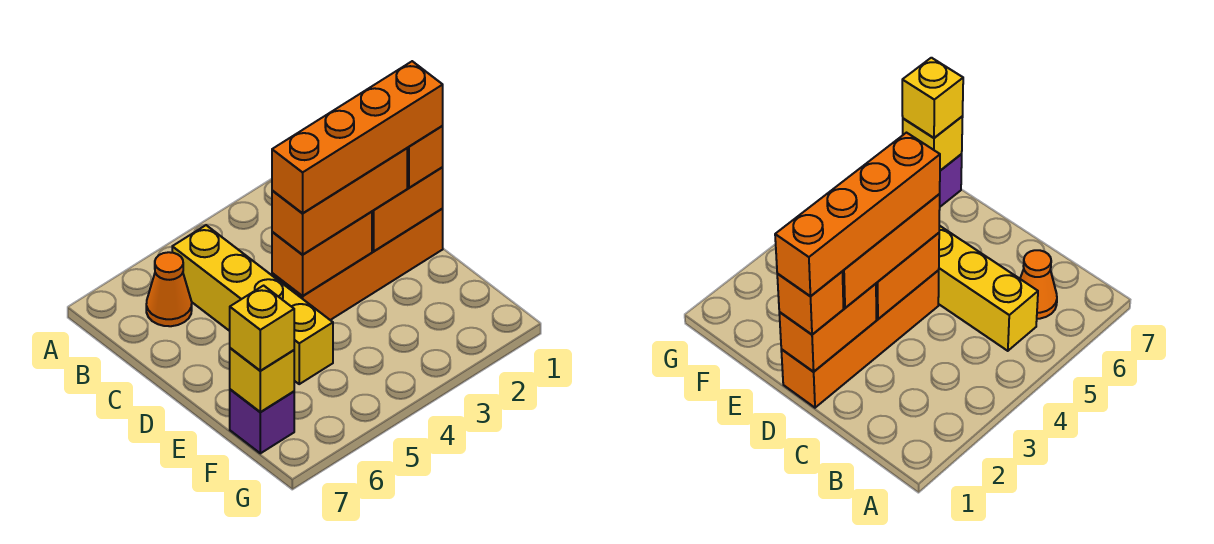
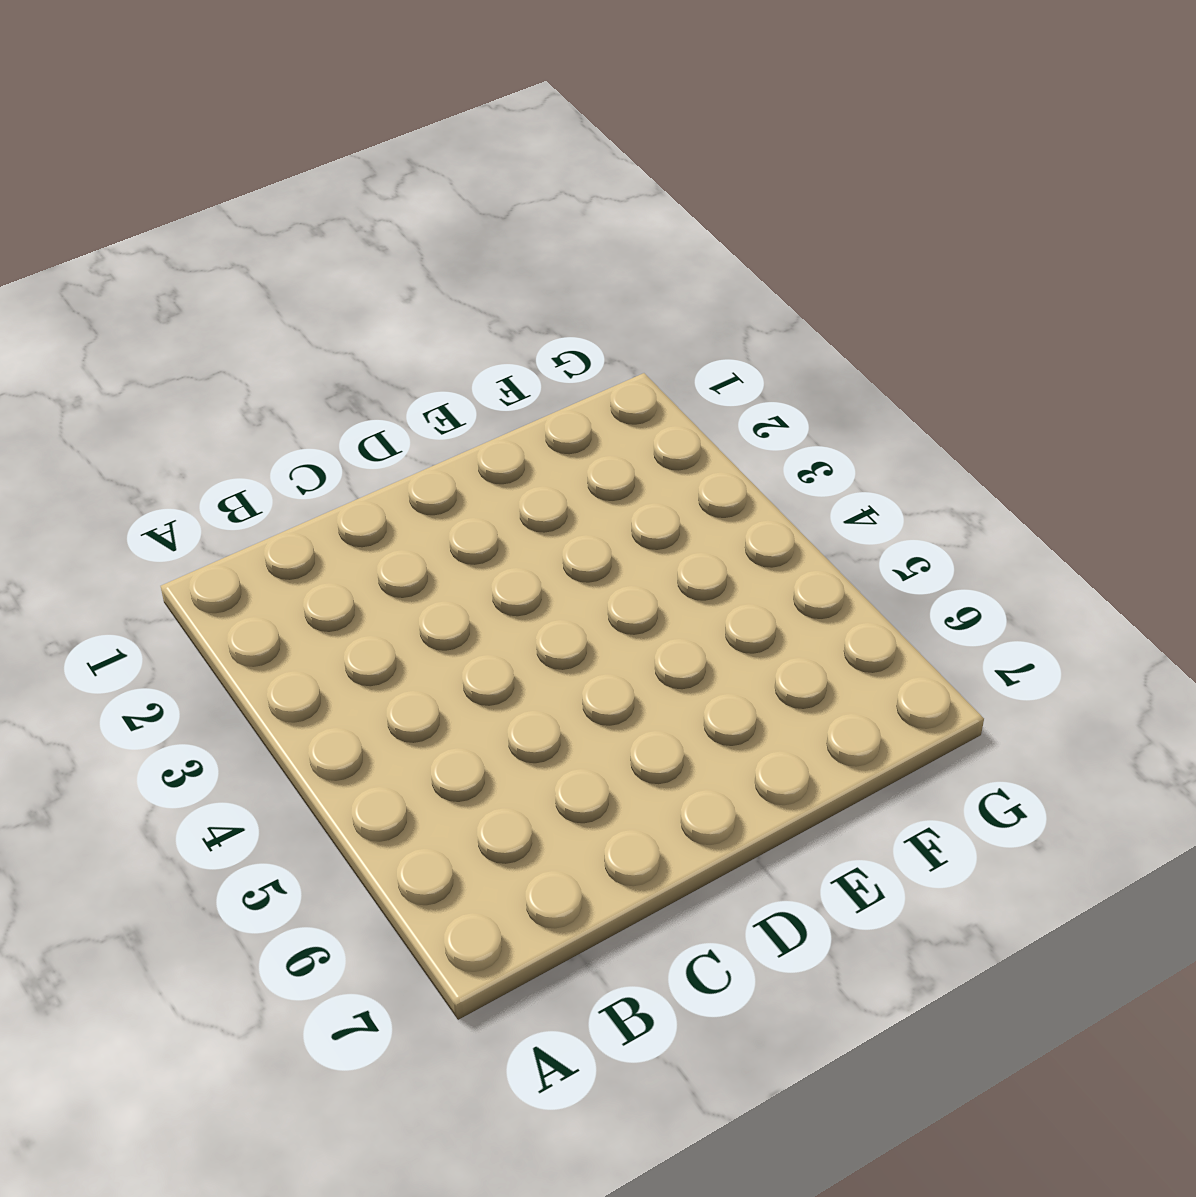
none -> yellow brick B5:E5 level 1
none -> orange cone B6 level 1

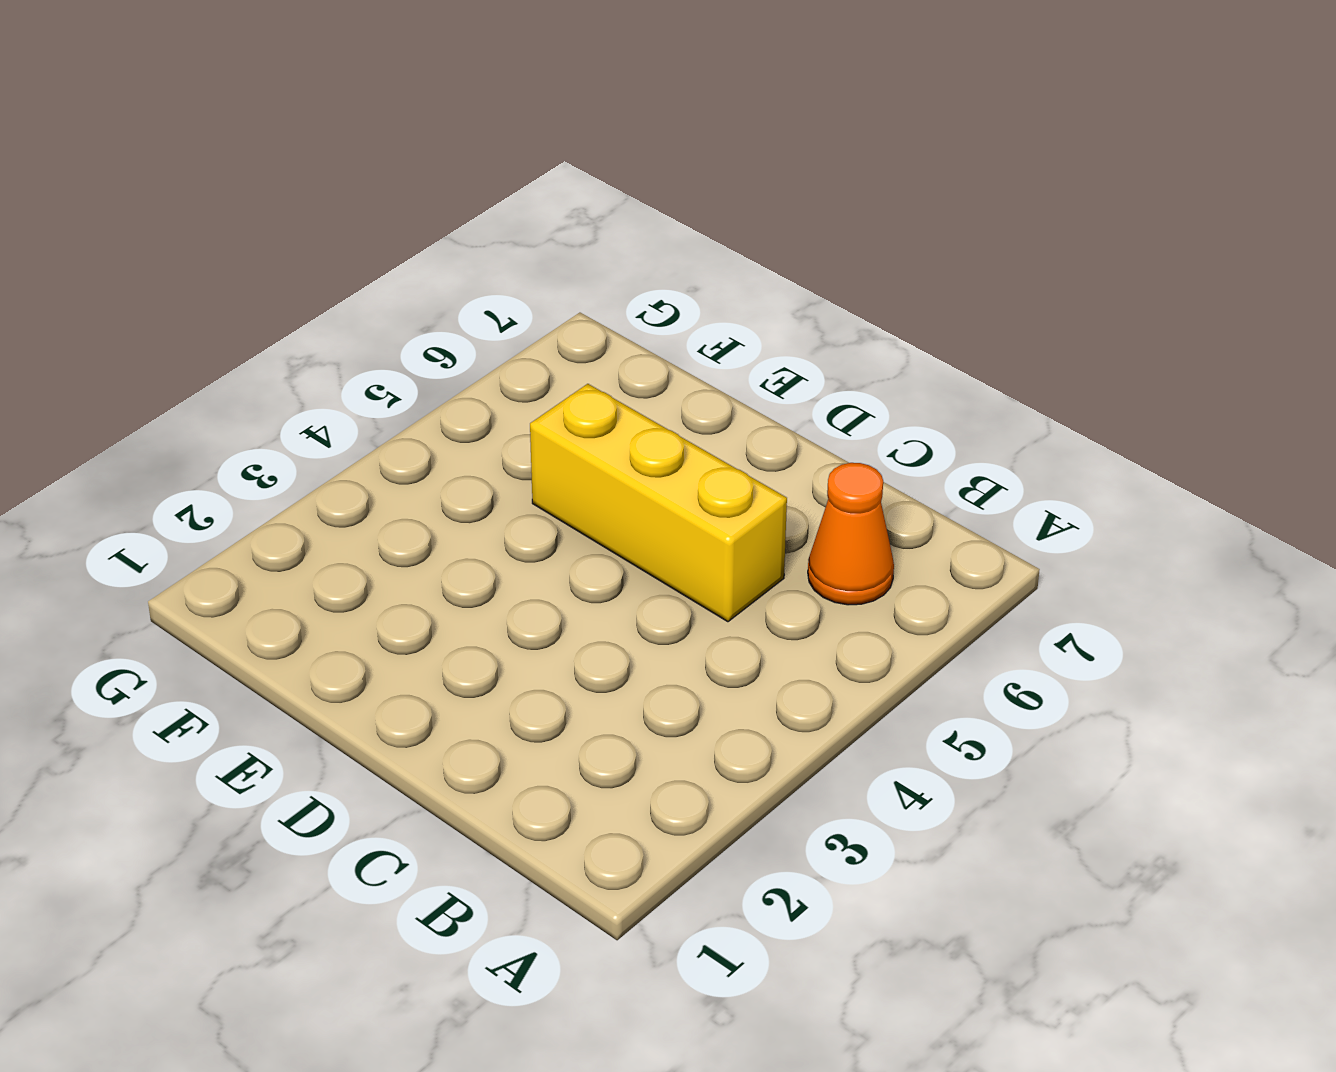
yellow brick C5:E5 level 1 -> yellow brick B5:E5 level 1
none -> orange brick D1:D4 level 1
none -> purple brick F7 level 1

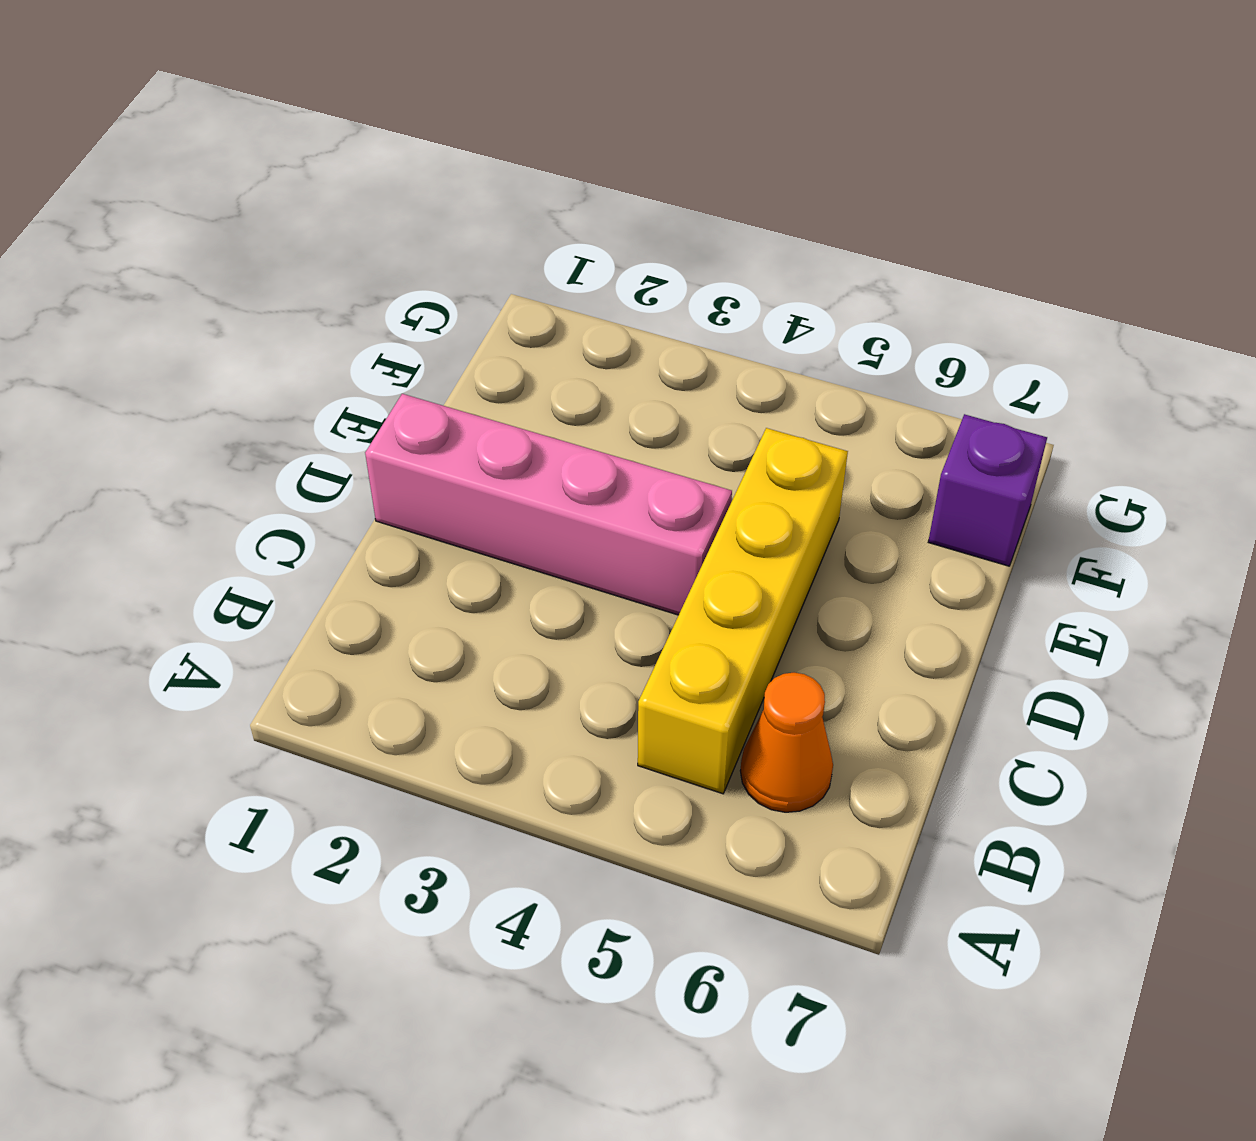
pink brick D1:D4 level 1 -> orange brick D1:D4 level 1
none -> orange brick D1:D2 level 2
none -> orange brick D3:D4 level 2

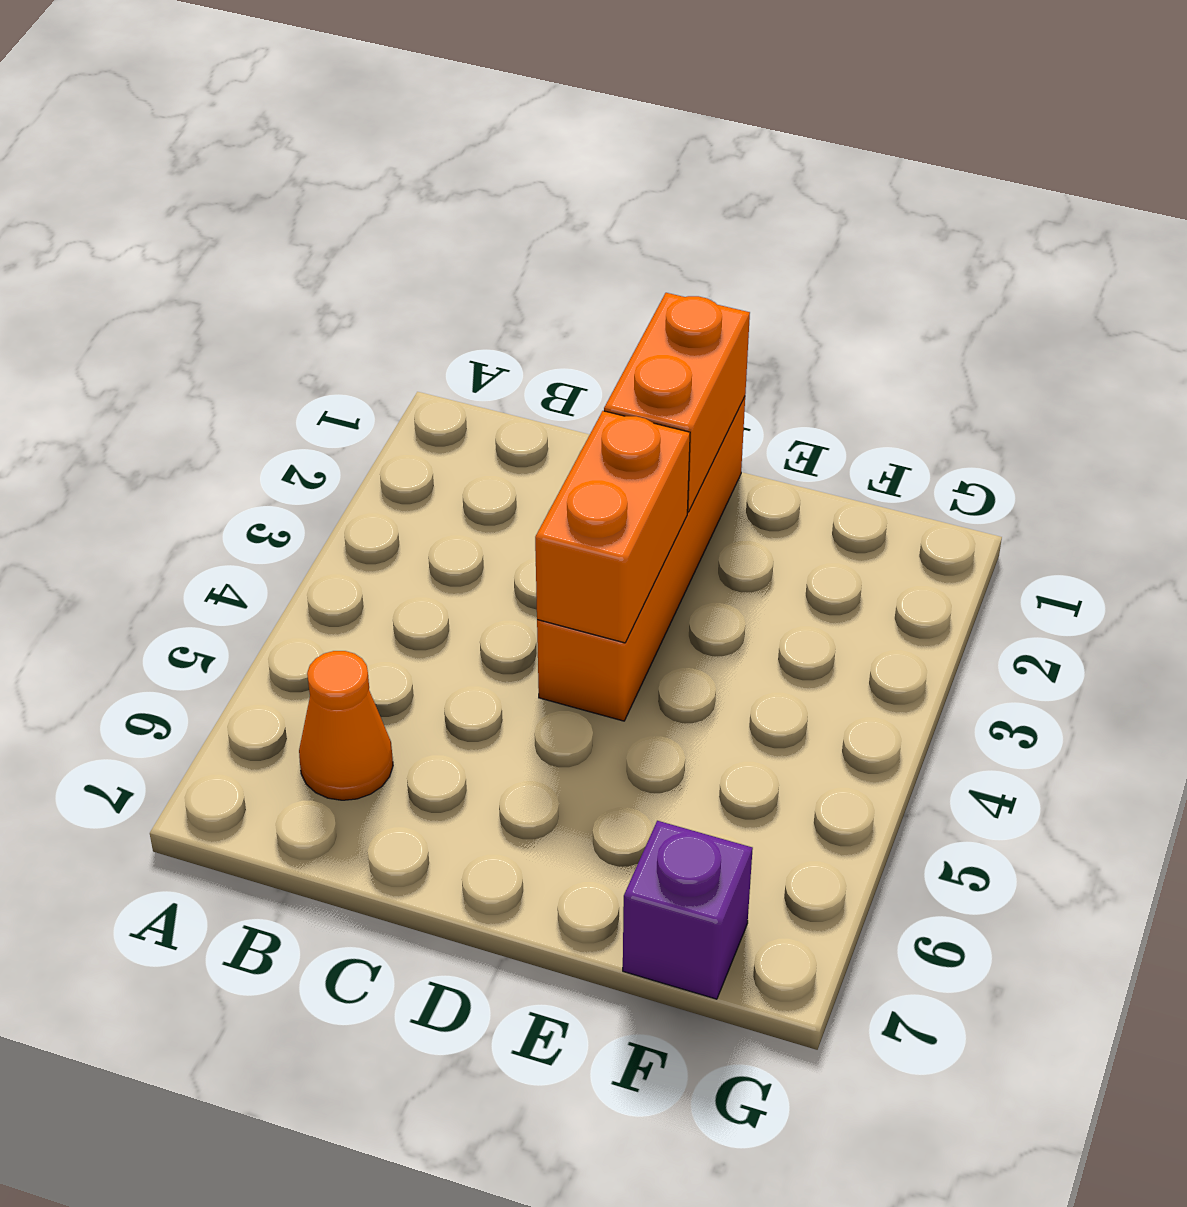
none -> yellow brick B5:E5 level 1
none -> yellow brick F7 level 2

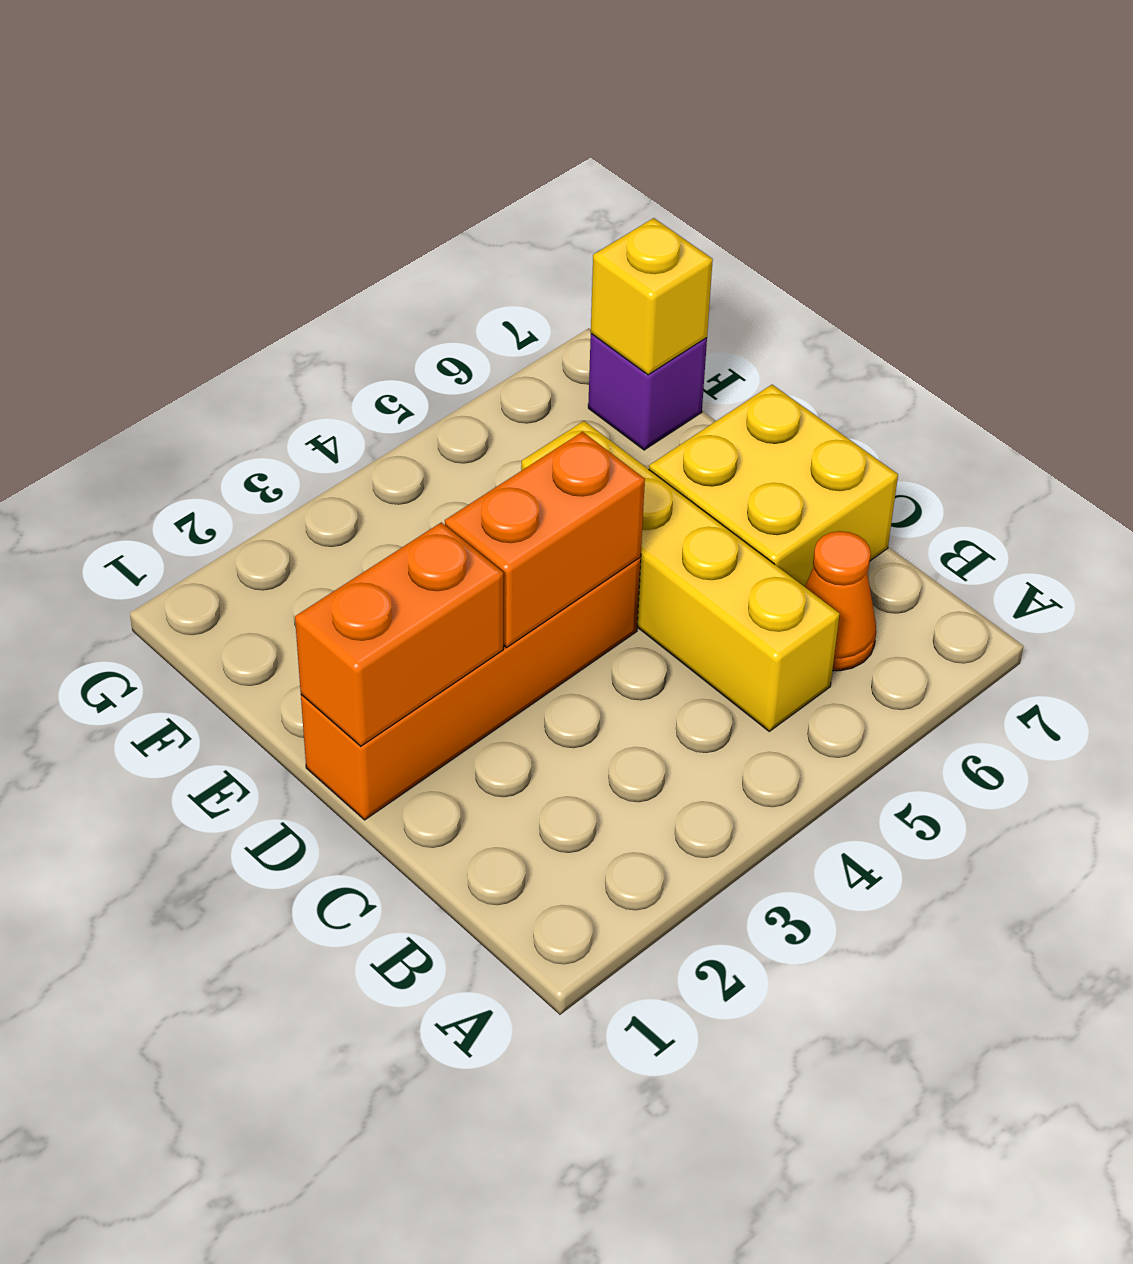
yellow brick C6:D7 level 1 -> none
none -> orange brick D1 level 3
none -> orange brick D2:D4 level 3

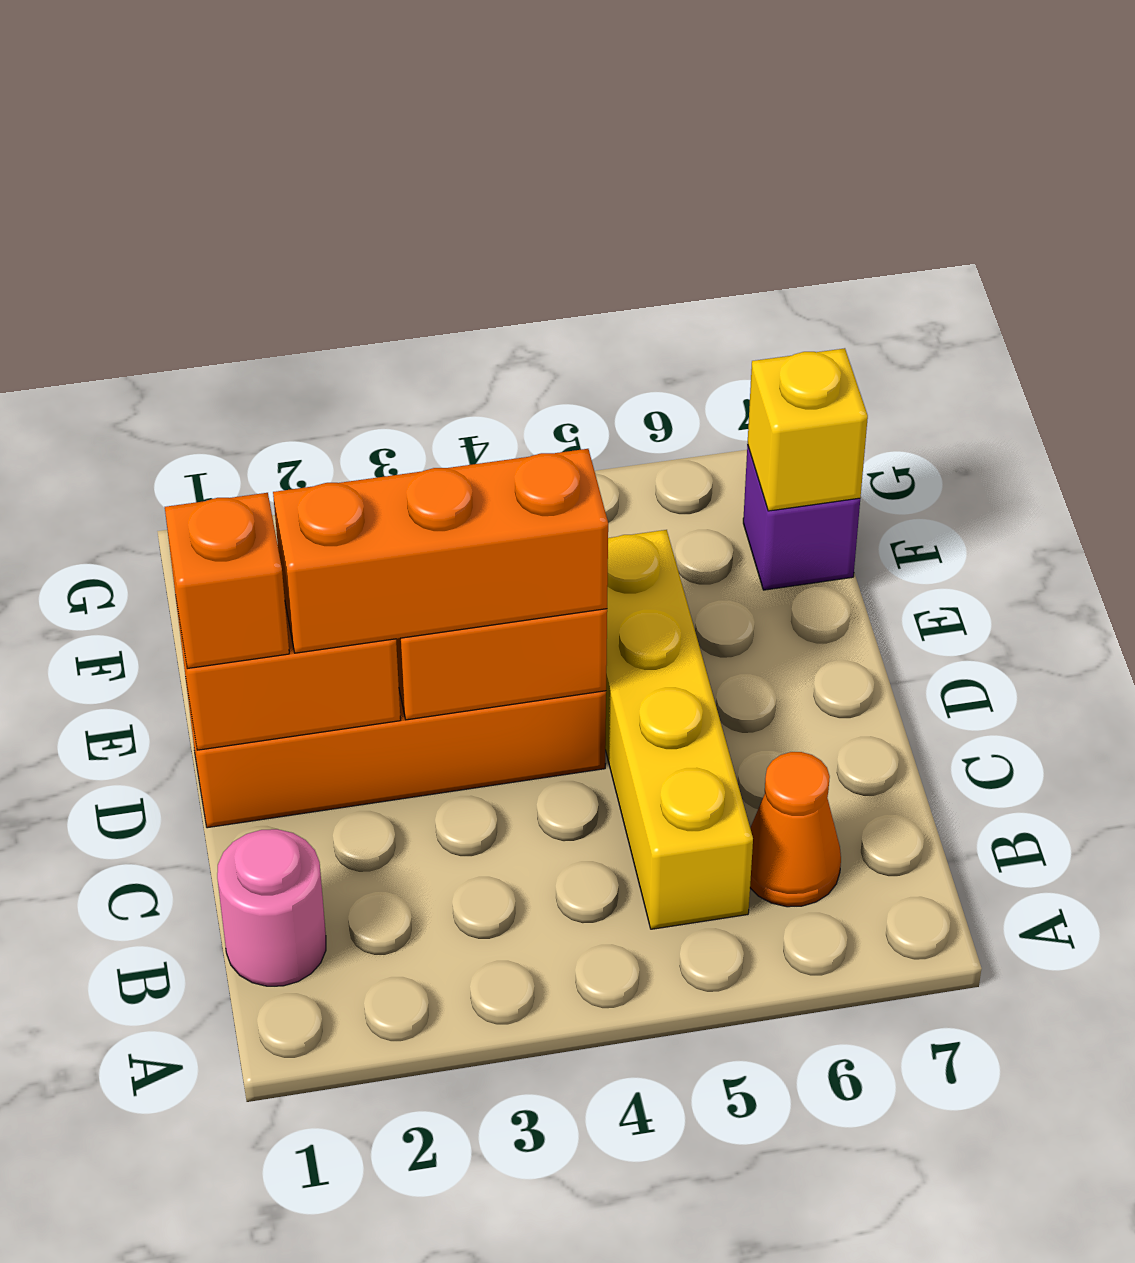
pink round brick B1 level 1 -> none
none -> yellow brick F7 level 3
none -> orange brick D1:D4 level 4

